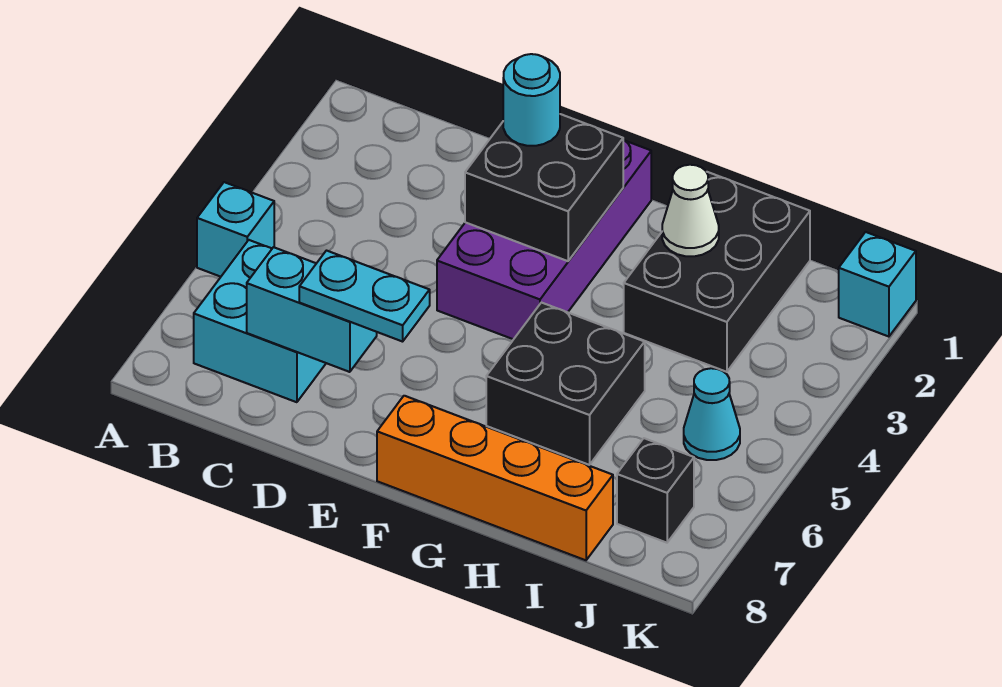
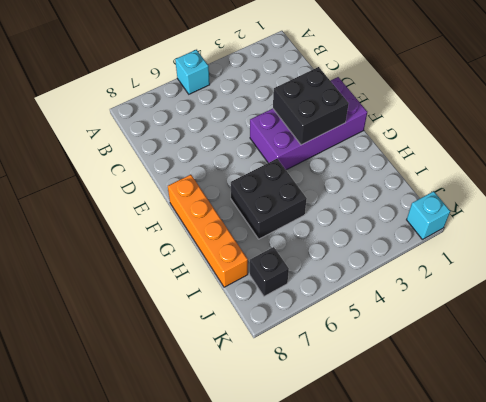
none -> cyan brick B6:C7 level 1
none -> black brick H1:I3 level 1
none -> cyan cone J5 level 1

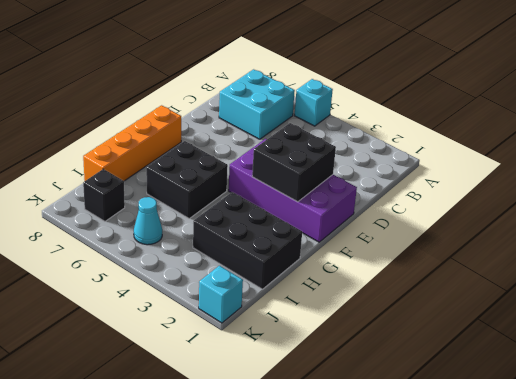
none -> cyan brick C7:D7 level 2
none -> white cone H2 level 2
none -> cyan plate D7:E7 level 3

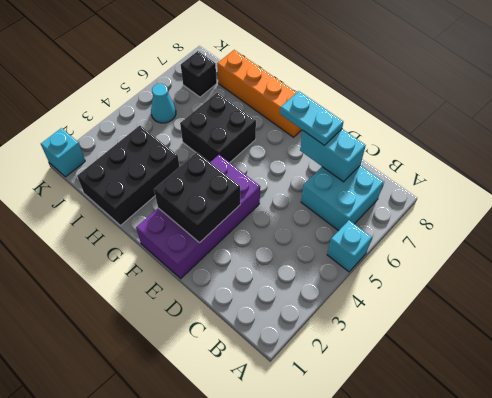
none -> white cone H2 level 2
none -> cyan round brick E2 level 3

